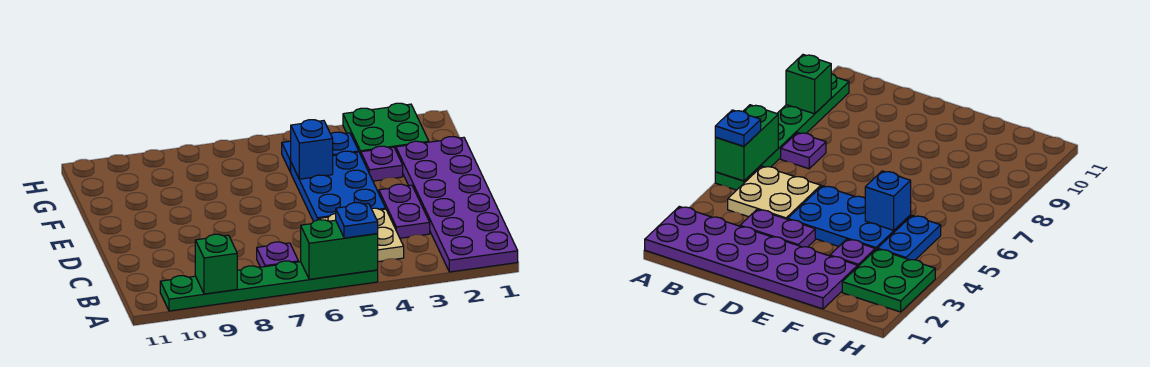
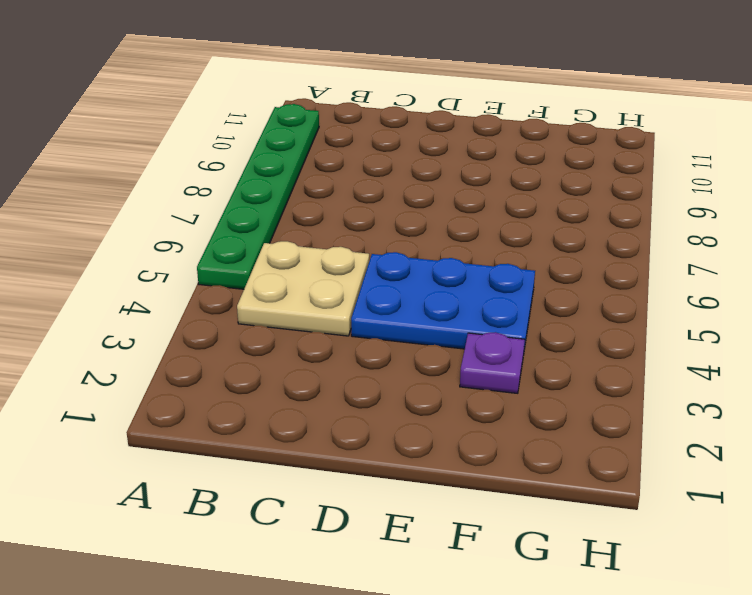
none -> purple plate A1:F2 level 1
none -> purple plate B7 level 1
none -> purple plate C3:D3 level 1

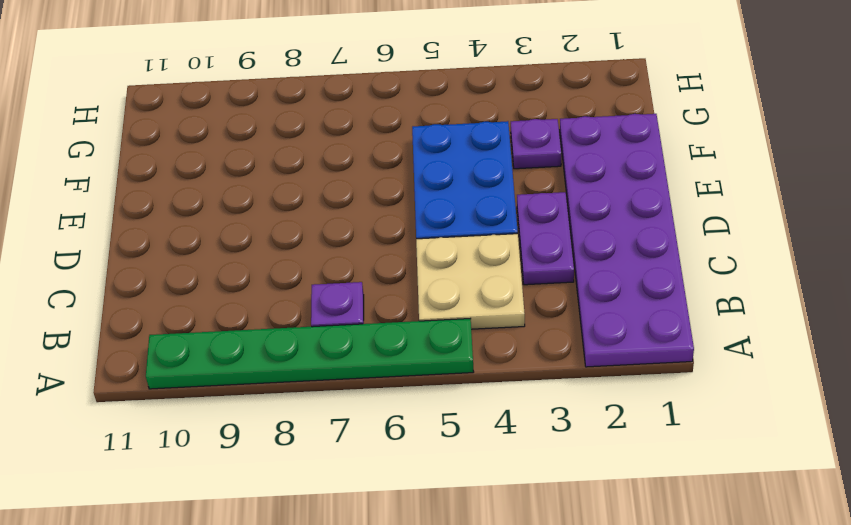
none -> green plate G2:H3 level 1
none -> blue plate G4:G5 level 1
none -> green brick A5:A6 level 2

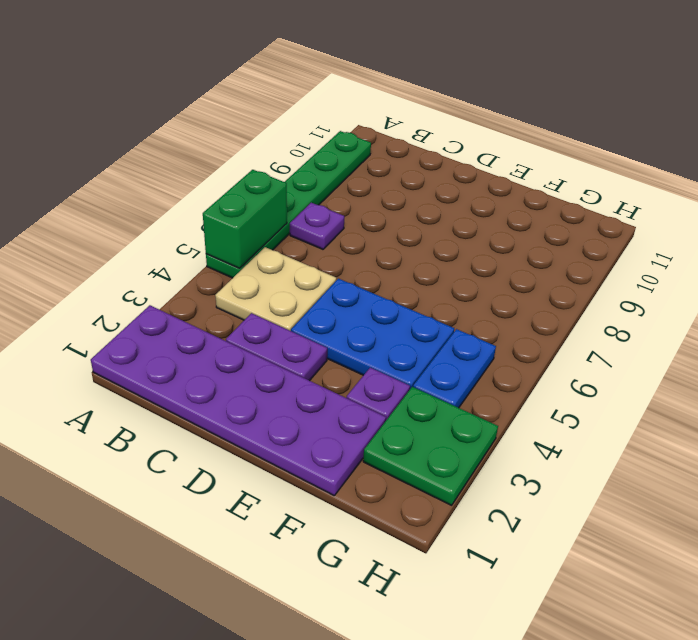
none -> green brick A9 level 2
none -> blue brick F5 level 2
none -> blue plate A5 level 3

